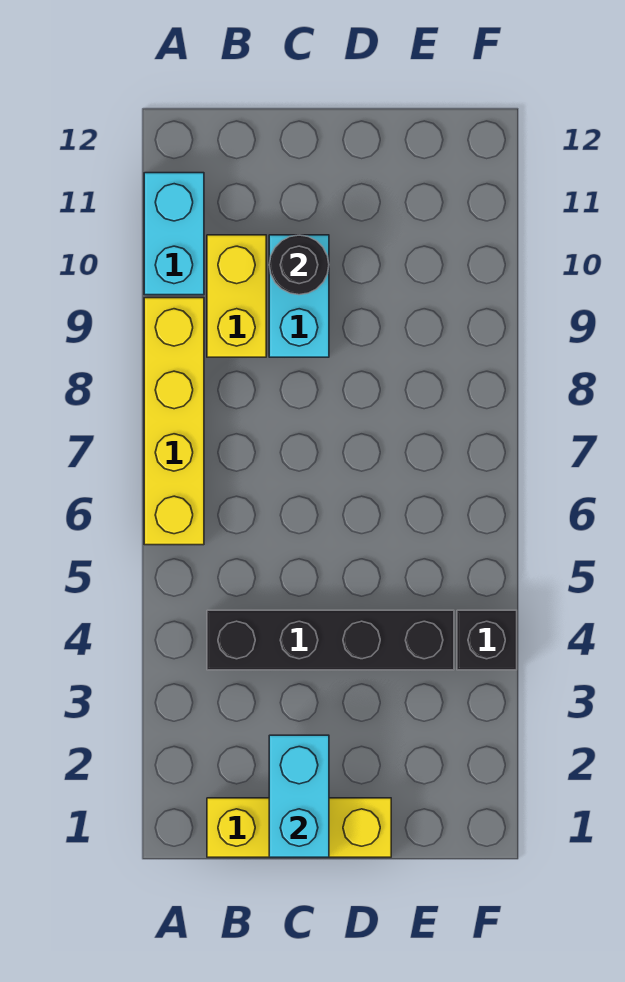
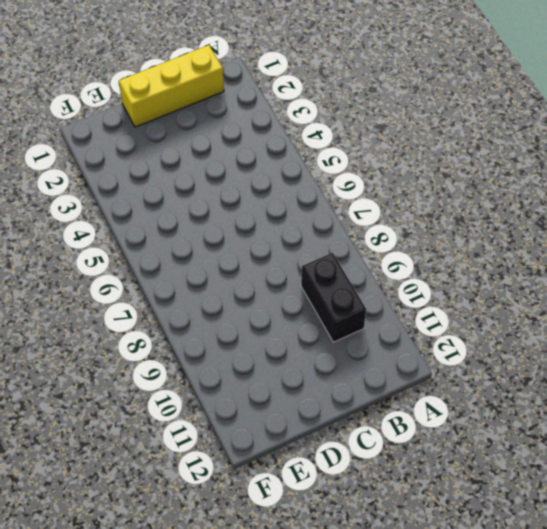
black brick B9:B10 level 1 -> yellow brick B9:B10 level 1
none -> yellow brick A6:A9 level 1
none -> cyan brick A10:A11 level 1

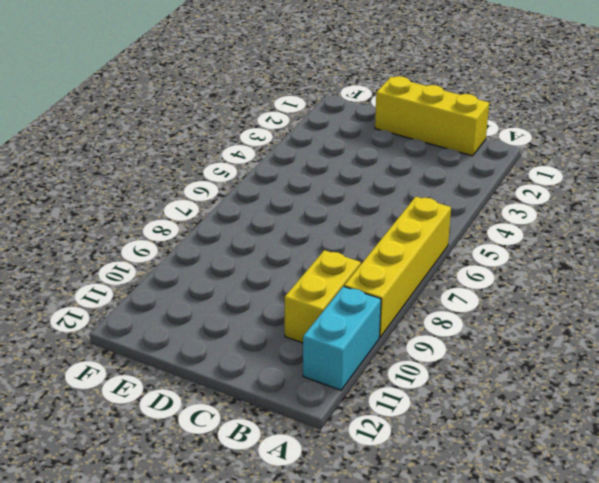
none -> black brick B4:E4 level 1
none -> cyan brick C9:C10 level 1

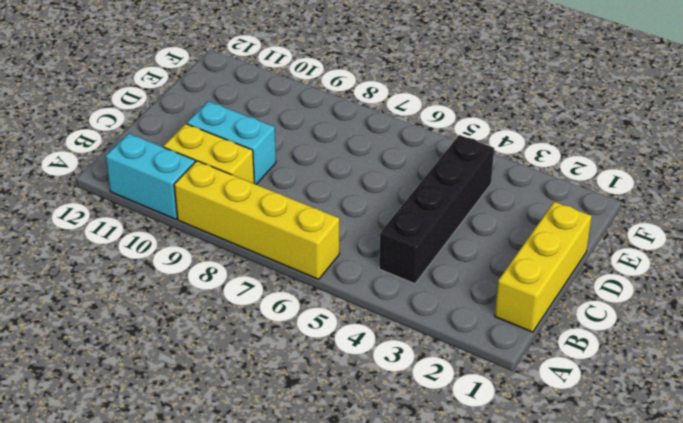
none -> black brick F4 level 1
none -> cyan brick C1:C2 level 2

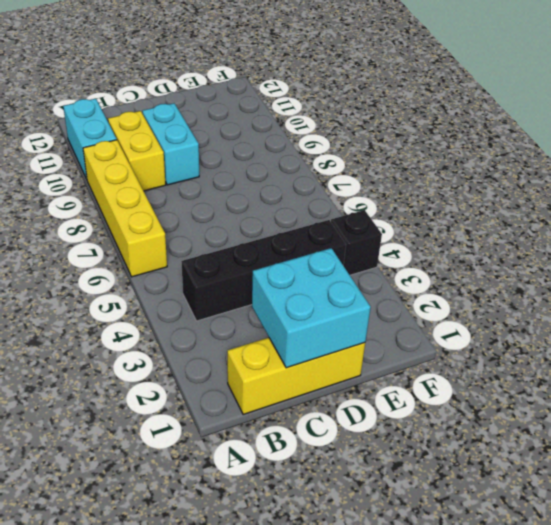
cyan brick C1:D2 level 2 -> cyan brick C1:C2 level 2
none -> black round brick C10 level 2

